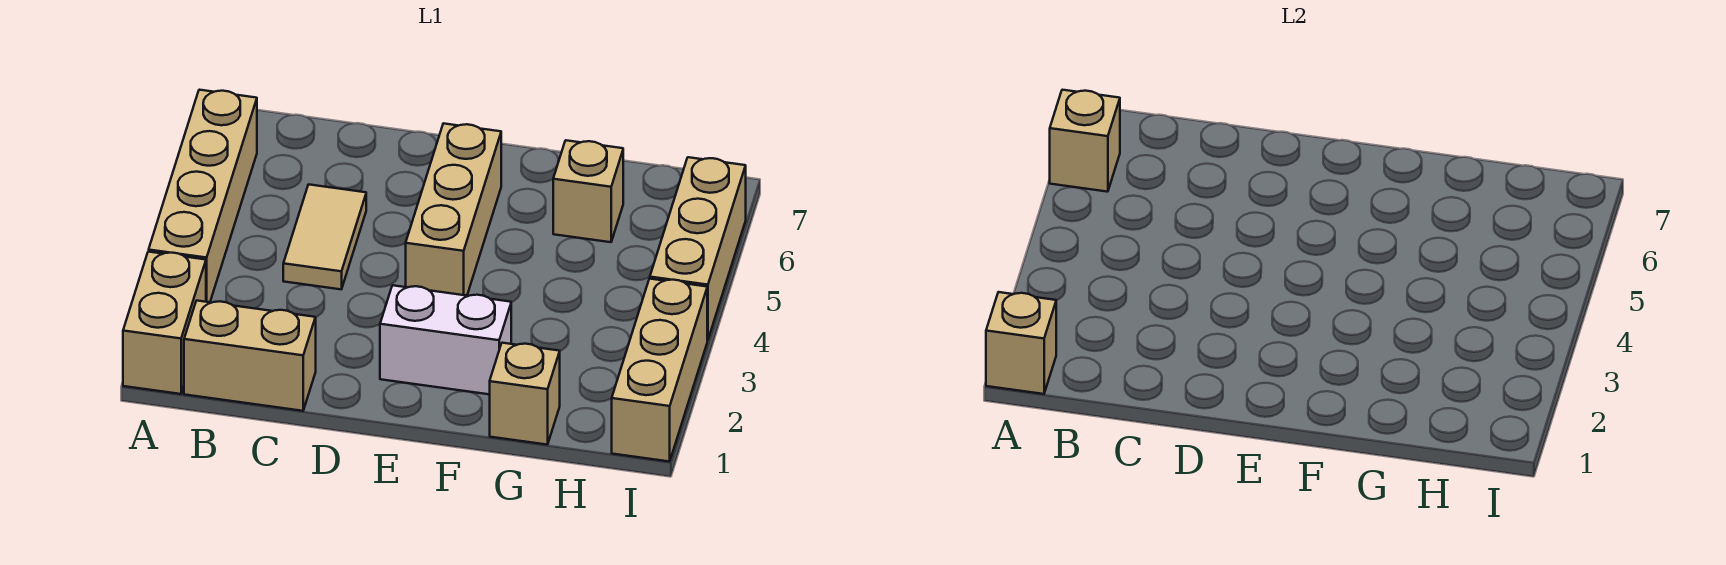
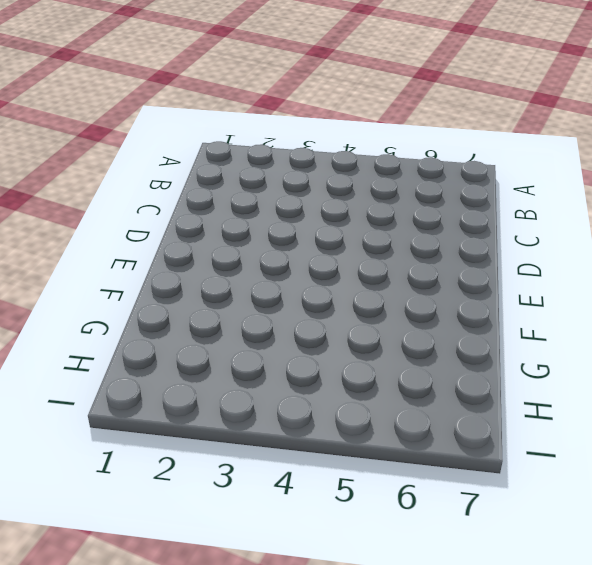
none -> tan brick A1:A2 level 1
none -> tan brick A3:A6 level 1
none -> tan brick B1:C1 level 1

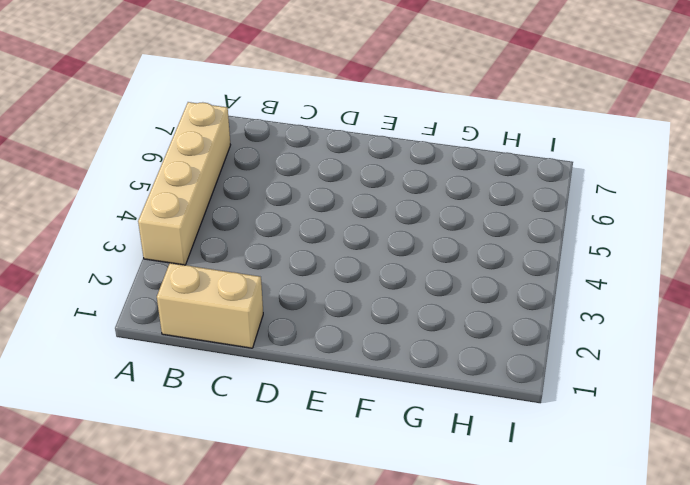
none -> tan brick A1:A2 level 1
none -> tan tile C4:C5 level 1
none -> white brick E2:F2 level 1

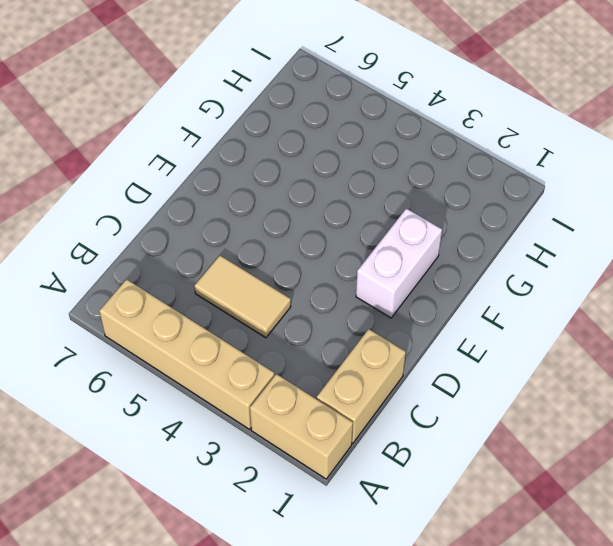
none -> tan brick E4:E6 level 1
none -> tan brick G1 level 1
none -> tan brick G6 level 1

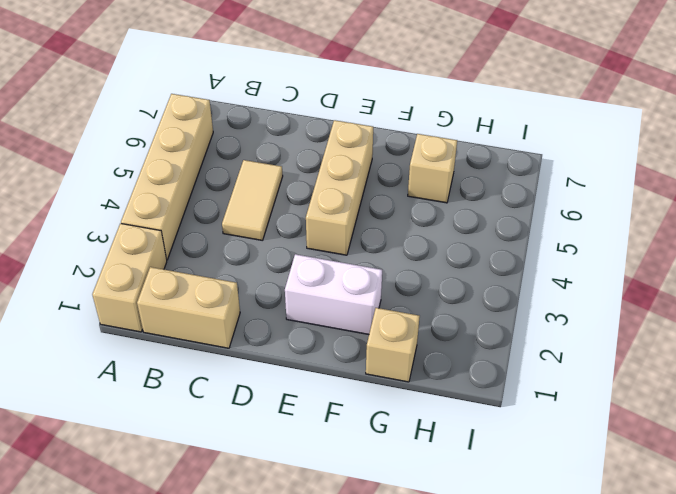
none -> tan brick I1:I3 level 1
none -> tan brick I4:I6 level 1
none -> tan brick A1 level 2

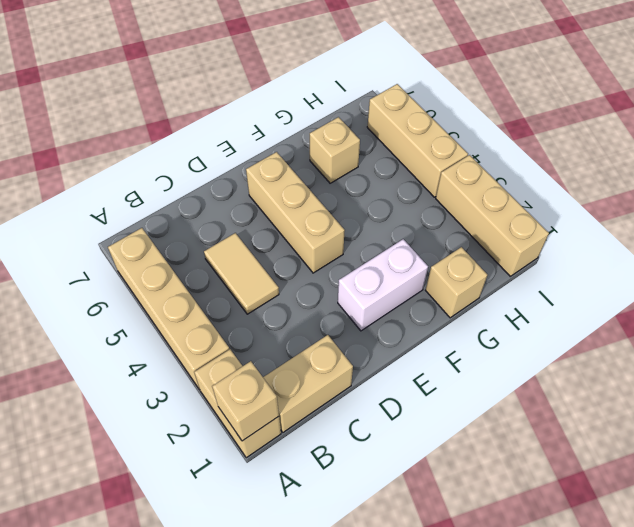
none -> tan brick A6 level 2

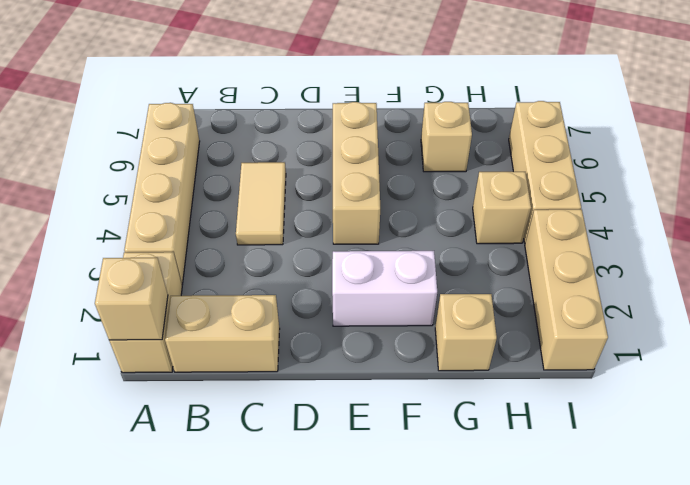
tan brick H4 level 1 -> tan brick A6 level 2

